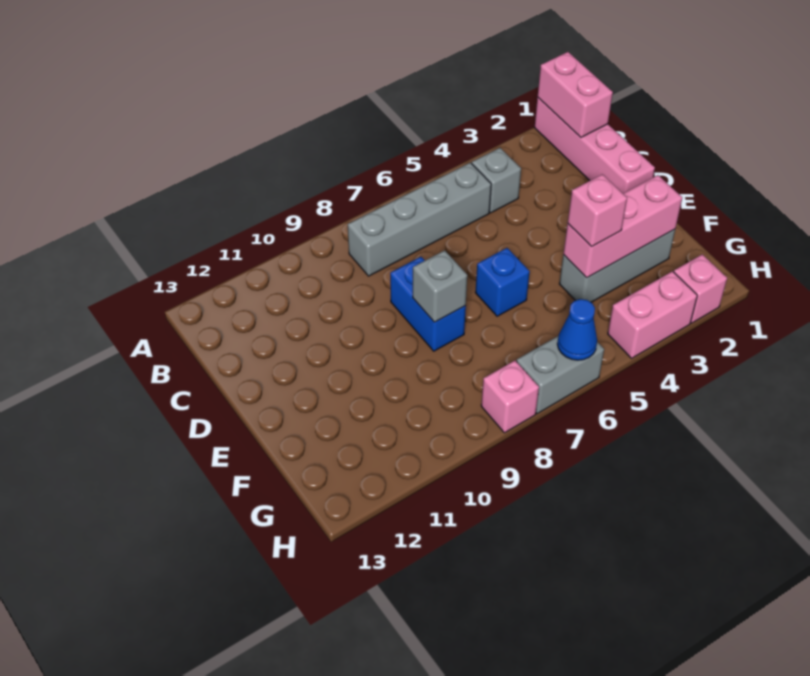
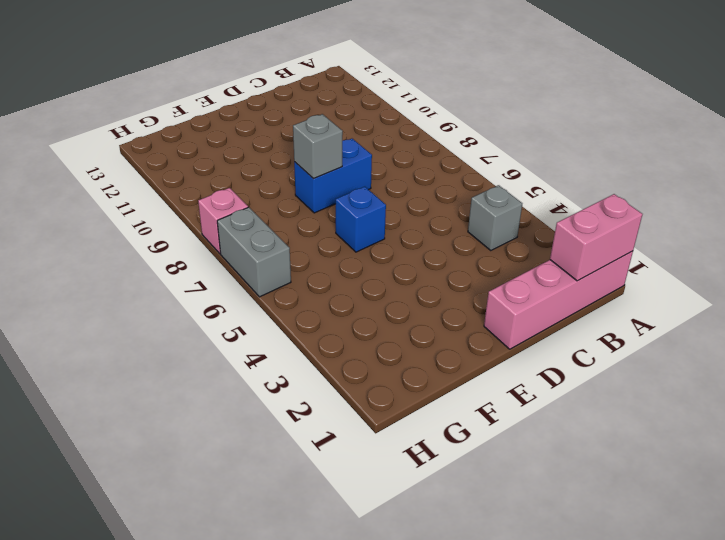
none -> grey brick B5:B8 level 1
none -> grey brick F2:F4 level 1
none -> pink brick H2 level 1

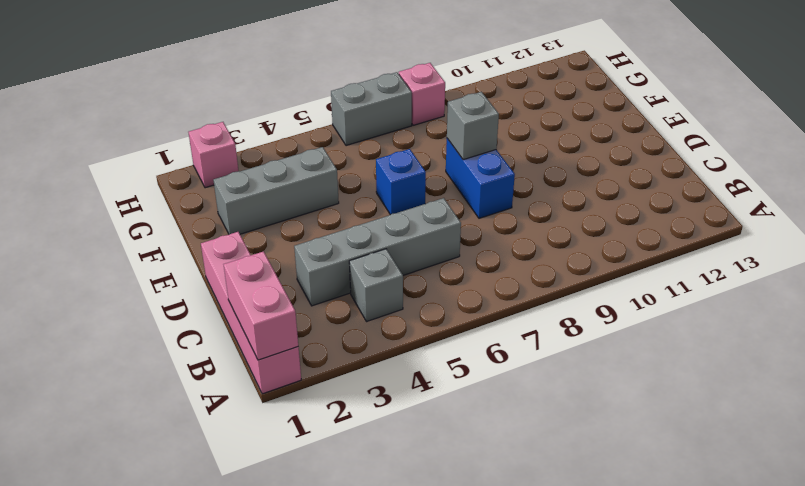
grey brick C3:C6 level 1 -> grey brick B5:B8 level 1
none -> pink brick H3:H4 level 1
none -> pink brick F2:F4 level 2
none -> blue cone H6 level 2

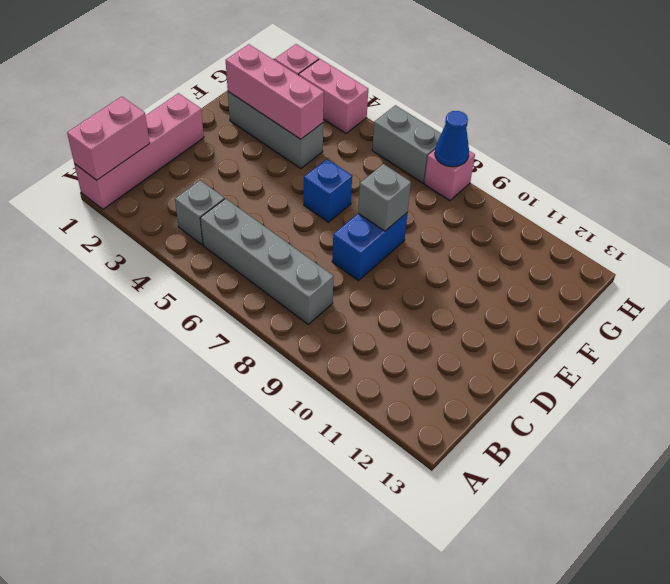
blue cone H8 level 2 -> blue cone H6 level 2
none -> pink brick F4 level 3

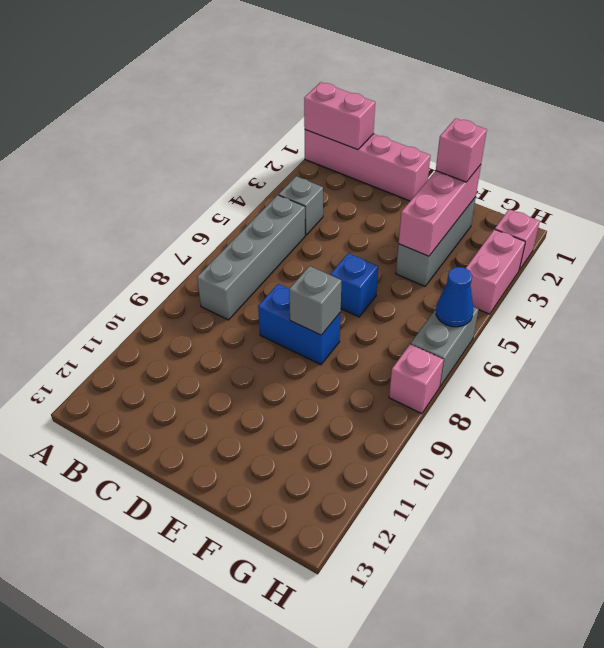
pink brick F2 level 3 -> pink brick F4 level 3

